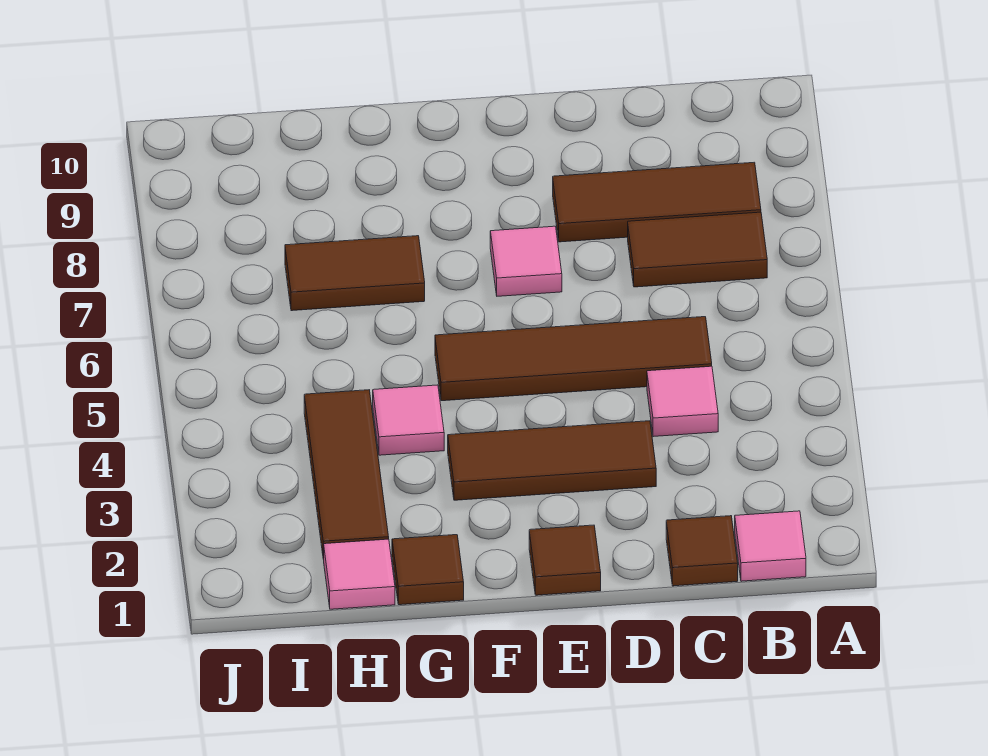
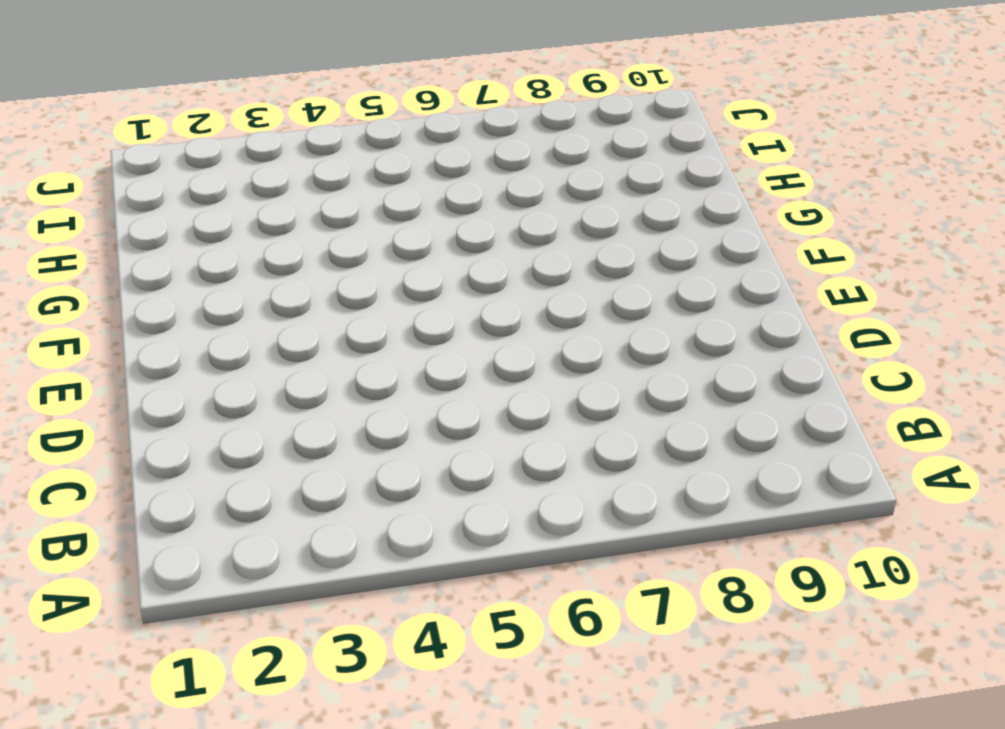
none -> pink tile B1 level 1
none -> brown tile B7:C7 level 1
none -> brown tile B8:D8 level 1

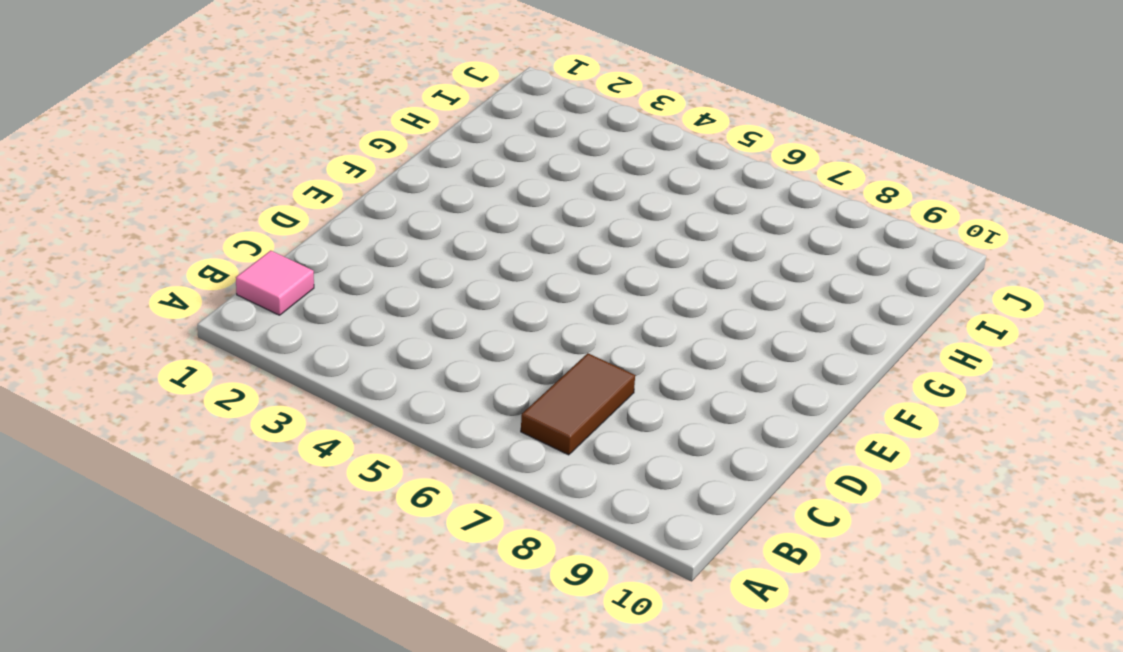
none -> brown tile B8:D8 level 1
none -> brown tile C1 level 1
none -> pink tile C4 level 1

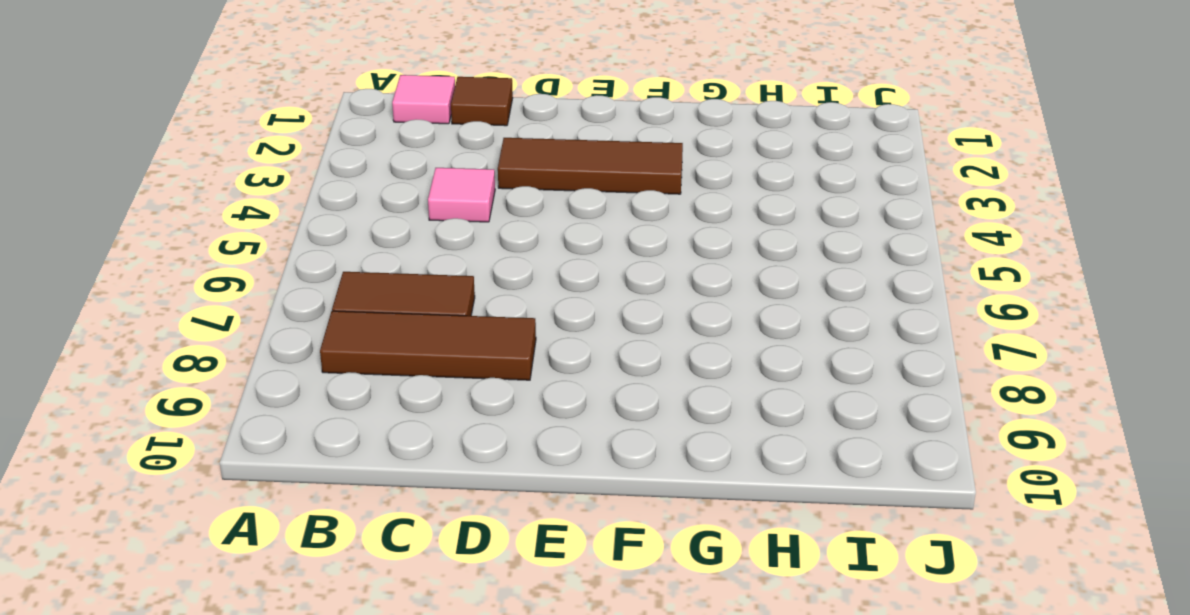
none -> brown tile C5:F5 level 1
none -> brown tile E1 level 1
none -> pink tile E7 level 1

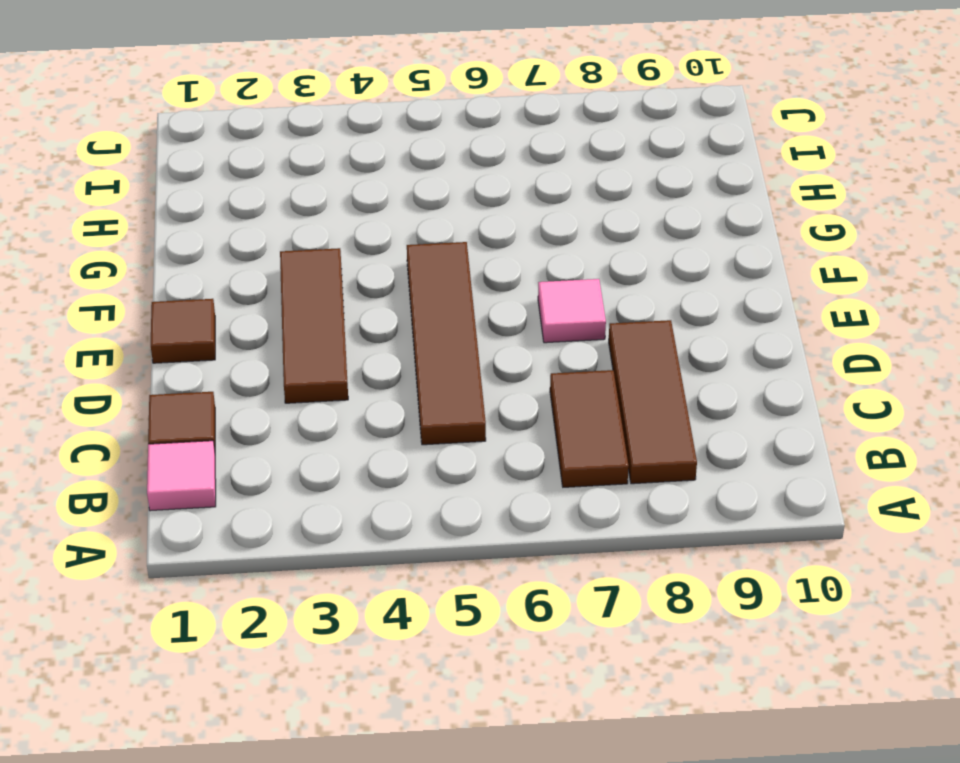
none -> pink tile C4 level 1
none -> brown tile G1 level 1
none -> pink tile G4 level 1

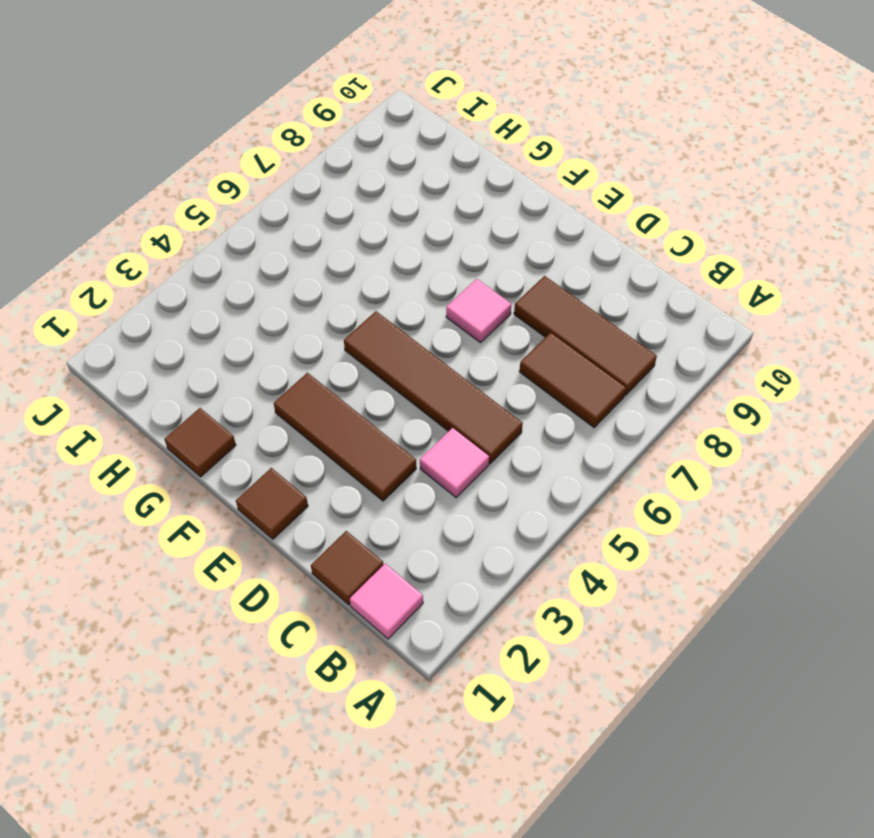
none -> pink tile G4 level 1
none -> brown tile G7:H7 level 1
none -> pink tile H1 level 1

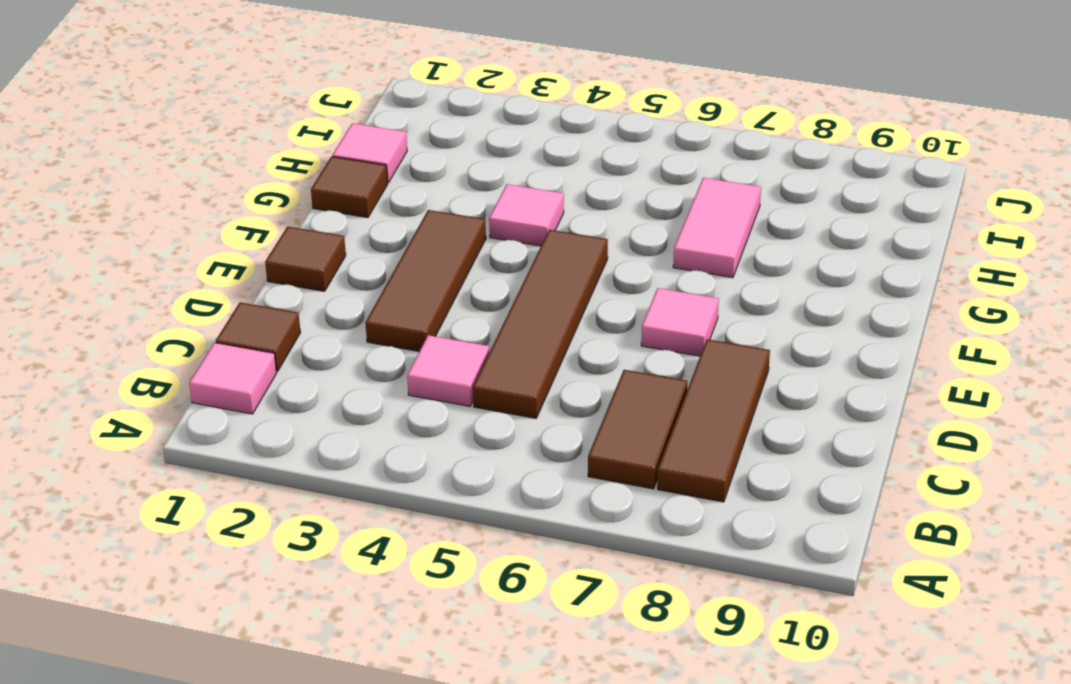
pink tile G7:H7 level 1 -> brown tile G7:H7 level 1
none -> brown tile H2:H4 level 1

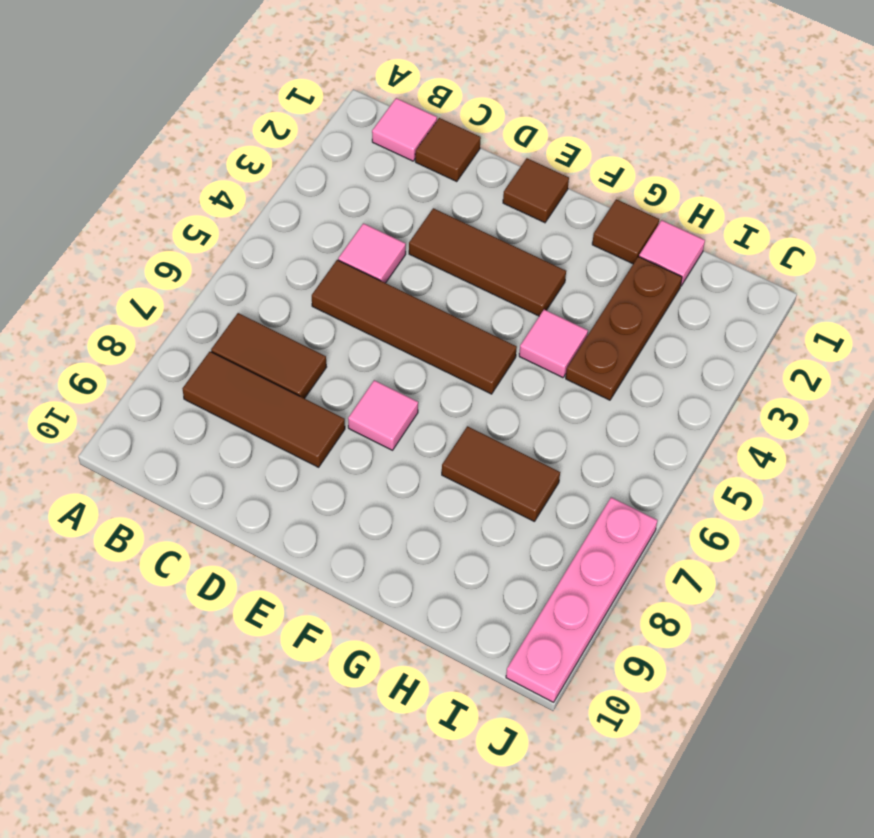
brown plate H2:H4 level 1 -> brown tile H2:H4 level 1
pink plate J7:J10 level 1 -> none

